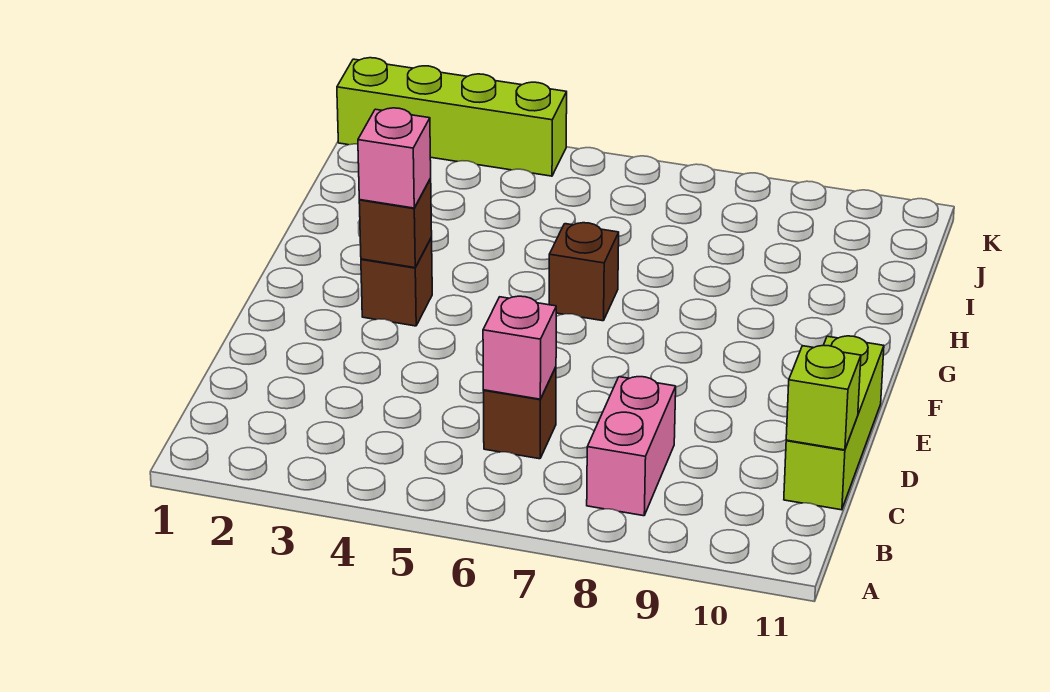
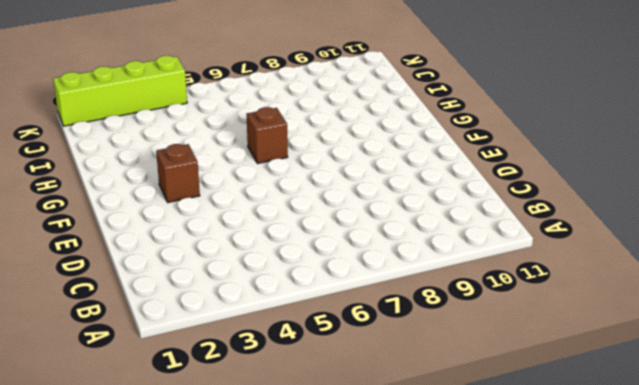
none -> pink brick B8:C8 level 1
none -> brown brick C6 level 1

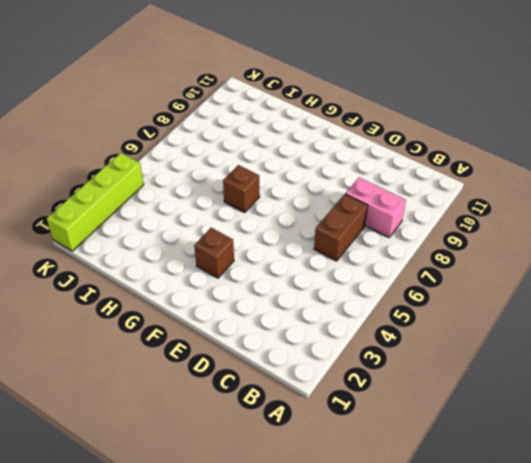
brown brick C6:C7 level 1 -> brown brick C6 level 1
none -> lime brick C11:E11 level 1
none -> pink brick C6 level 2

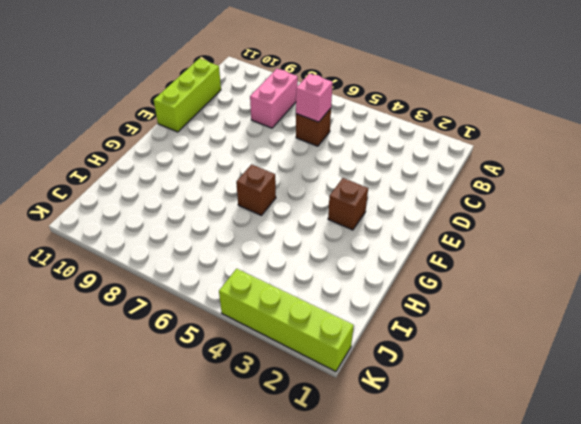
none -> lime brick C11 level 2
none -> brown brick F3 level 2

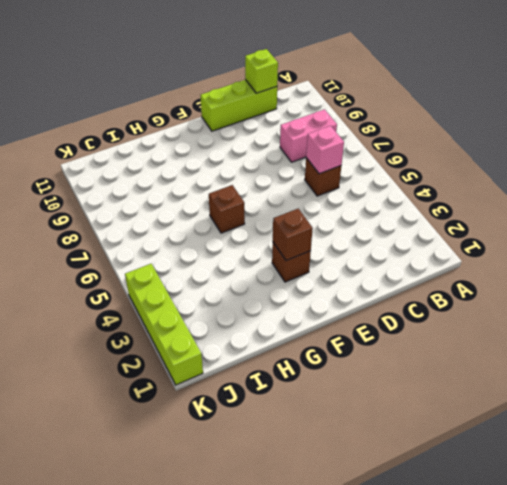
none -> pink brick F3 level 3

